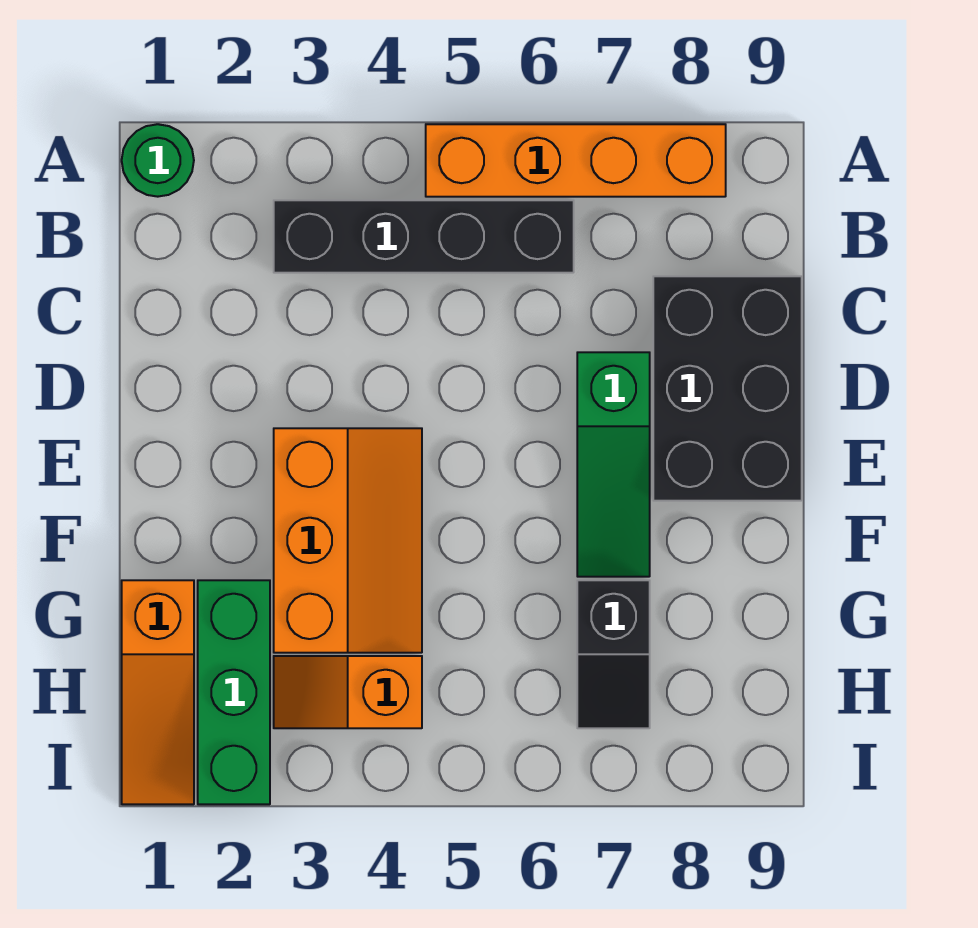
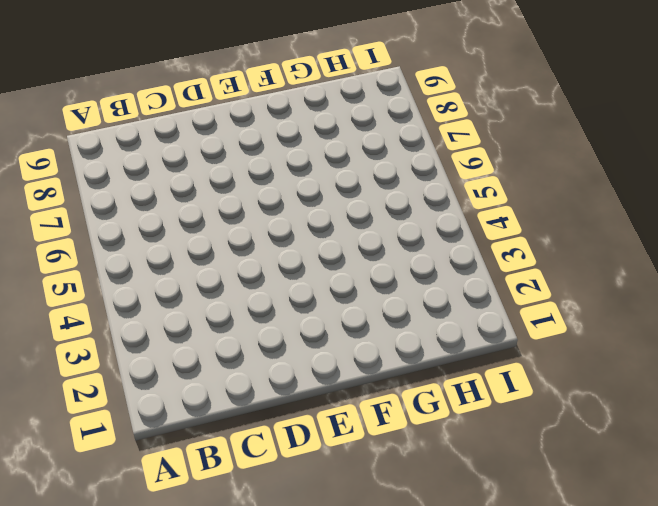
none -> green round brick A1 level 1
none -> orange brick A5:A8 level 1

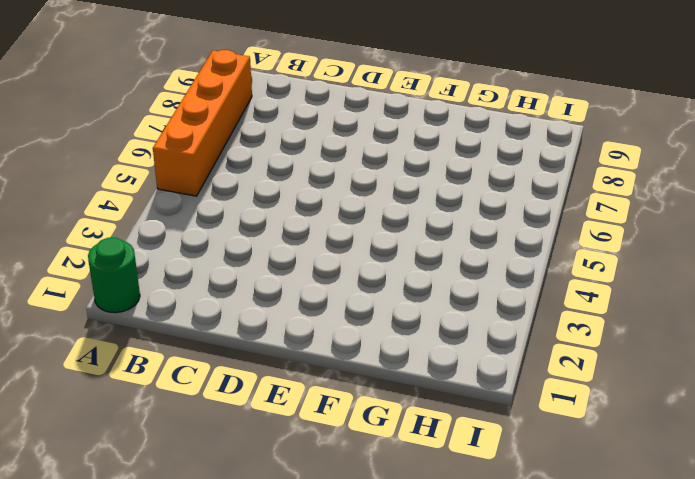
none -> black brick B3:B6 level 1
none -> black brick C8:E9 level 1

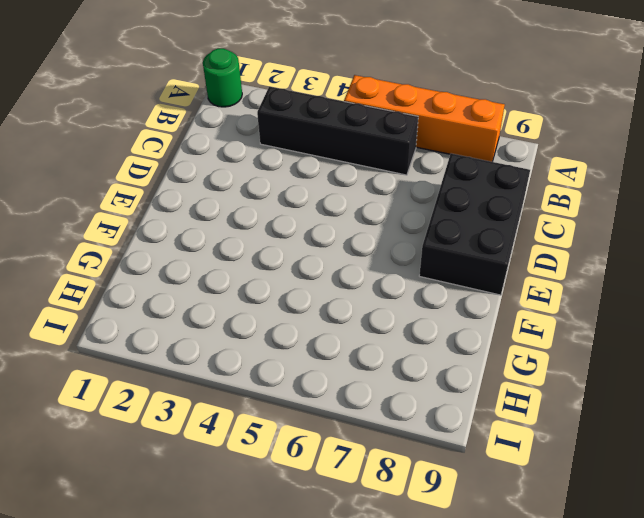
none -> green slope D7:F7 level 1 top D
none -> orange slope E3:G4 level 1 top 3

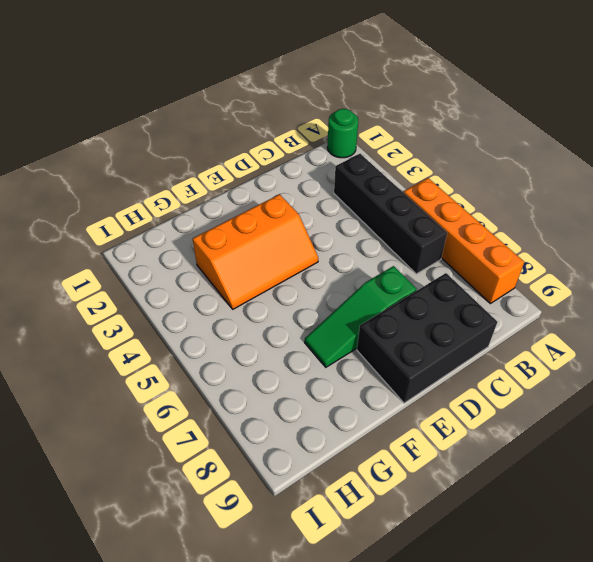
none -> orange slope G1:I1 level 1 top G
none -> green brick G2:I2 level 1

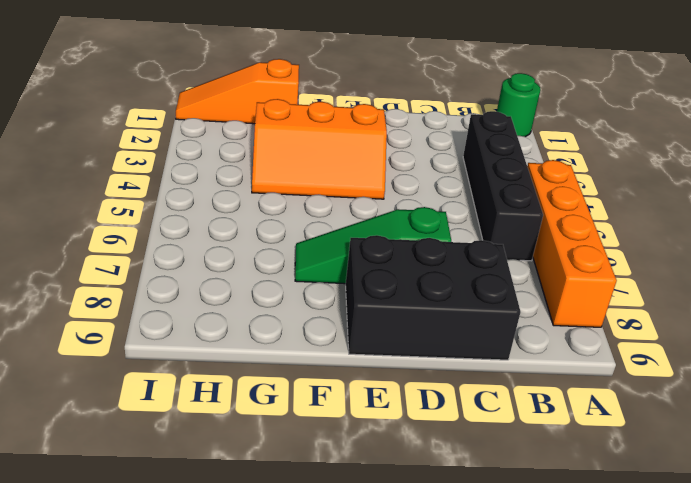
none -> green brick G2:I2 level 1
none -> black slope G7:H7 level 1 top G

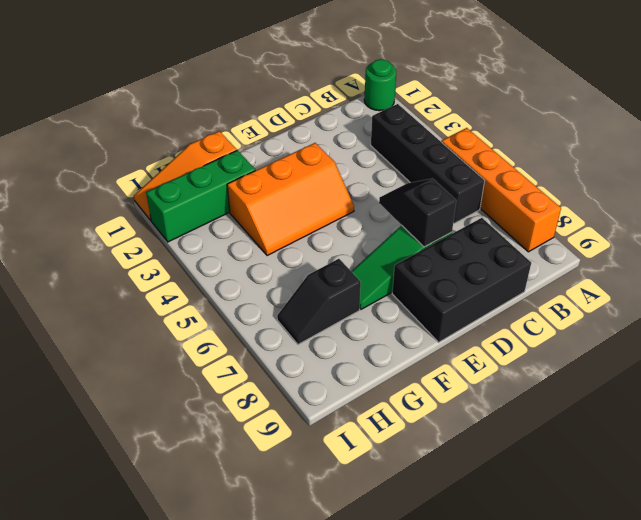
black slope D6:D7 level 2 top 7 -> none
none -> orange slope H3:H4 level 1 top 4

